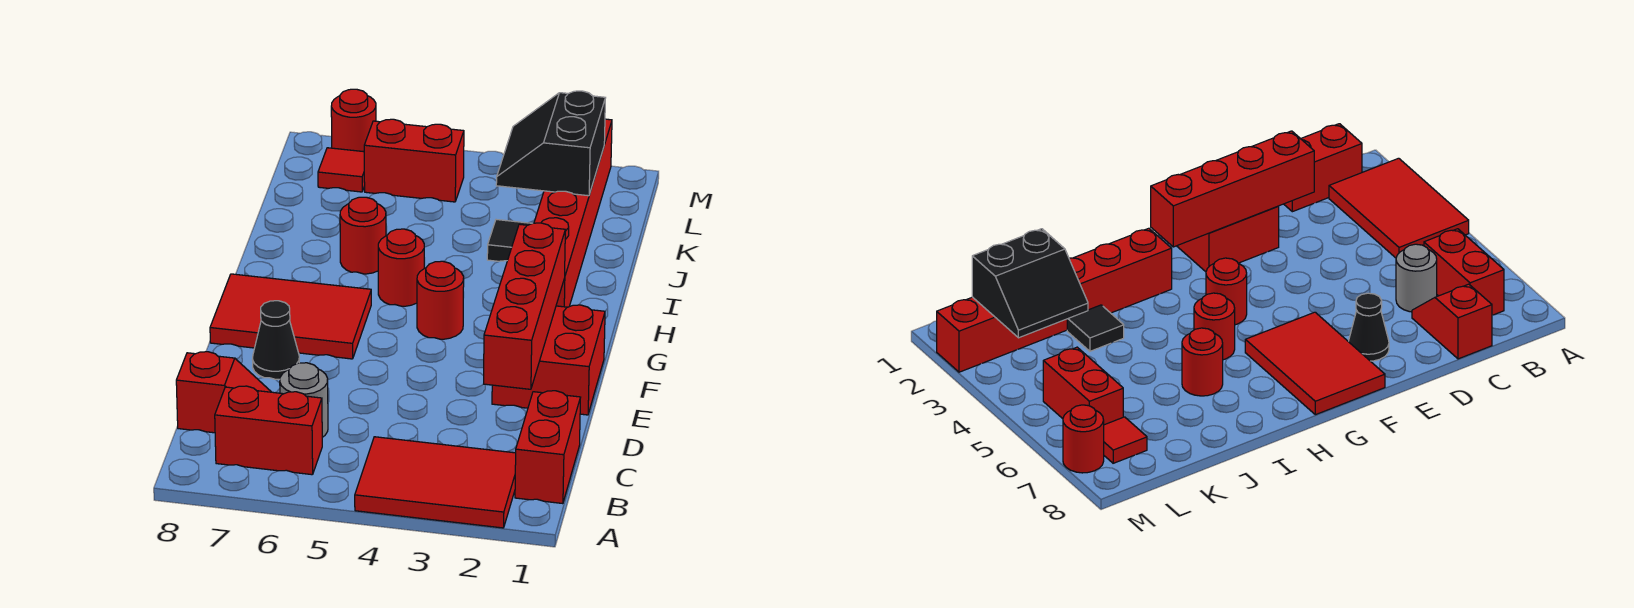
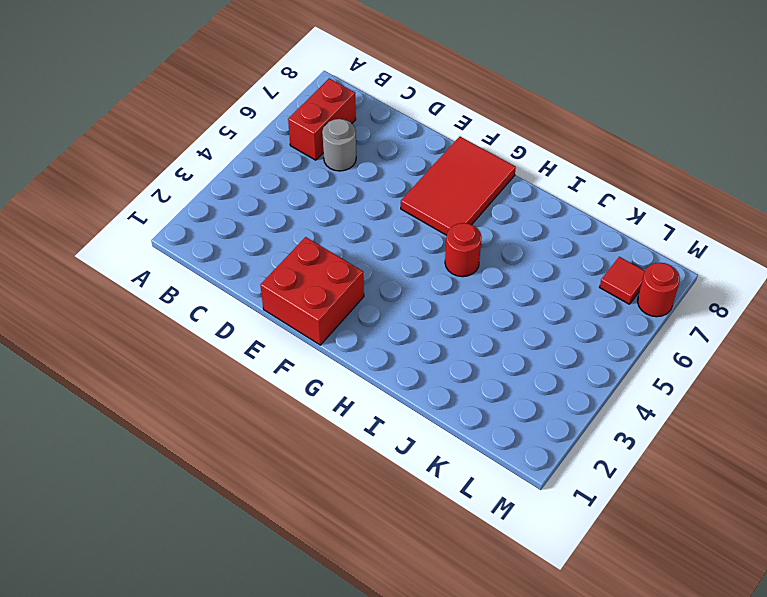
none -> red tile A2:B4 level 1
none -> red brick B1:C1 level 1
none -> red slope C7:C8 level 1 top 8

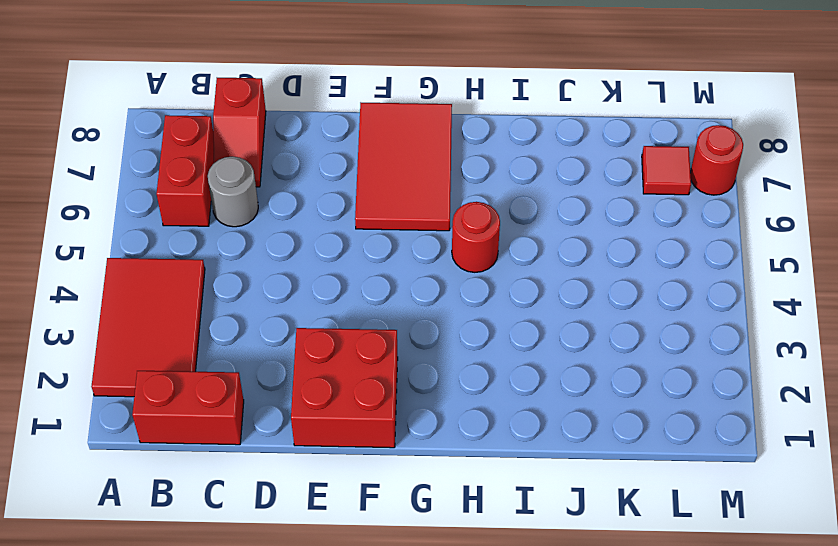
none -> black cone E7 level 1
none -> red round brick G4 level 1
none -> red brick H2:M2 level 1

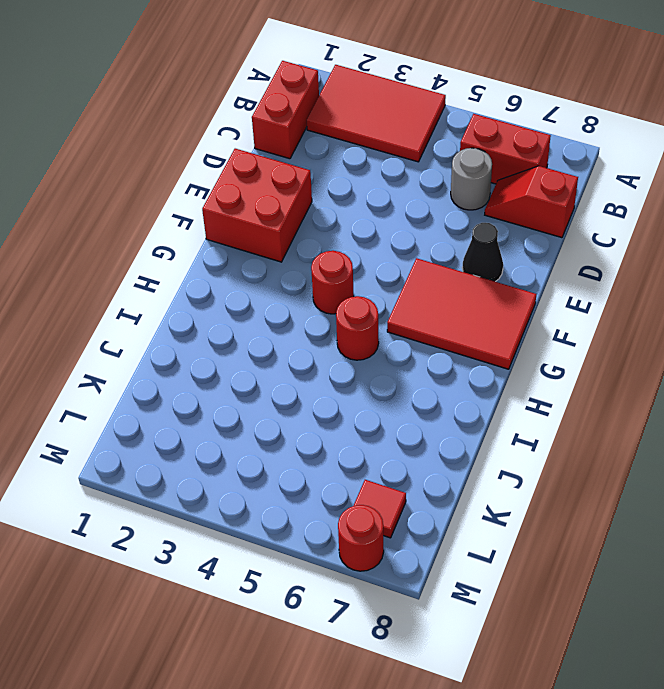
none -> red brick H2:M2 level 1
none -> red round brick I6 level 1
none -> black tile J3 level 1

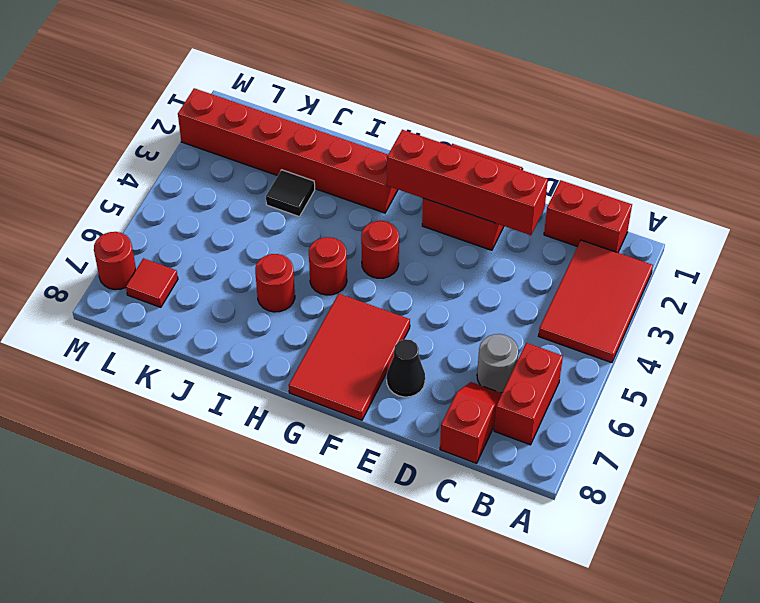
none -> red brick L5:L6 level 1
none -> black slope K2:L3 level 2 top 2

